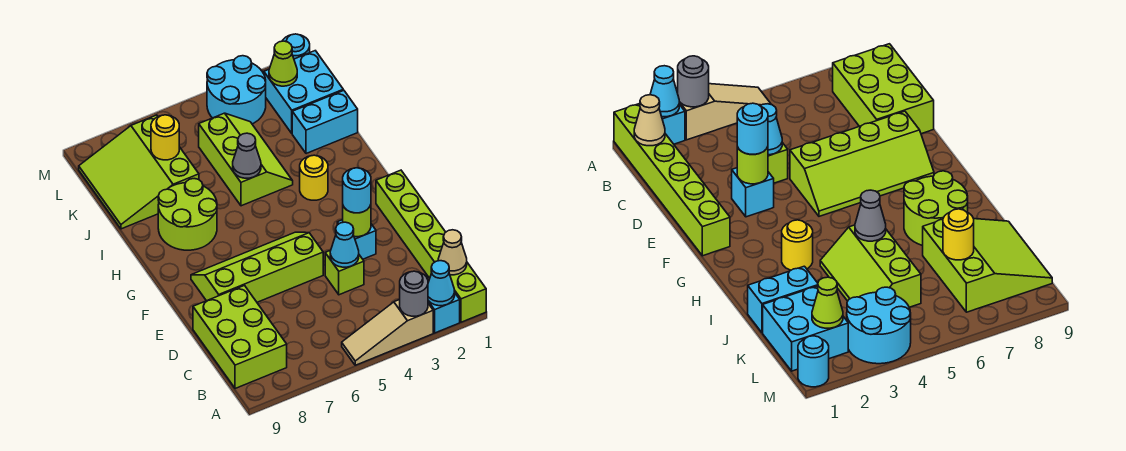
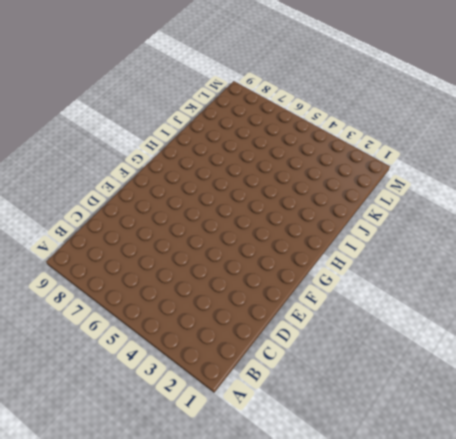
none -> lime brick A1:F1 level 1
none -> cyan brick A2 level 1
none -> tan slope A3:A5 level 1 top 3

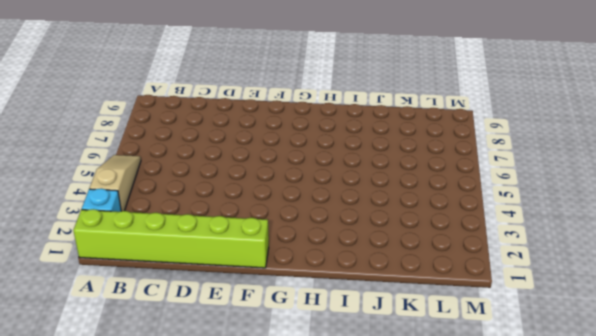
none -> lime brick B8:D9 level 1
none -> lime brick D4 level 1
none -> cyan brick E3 level 1

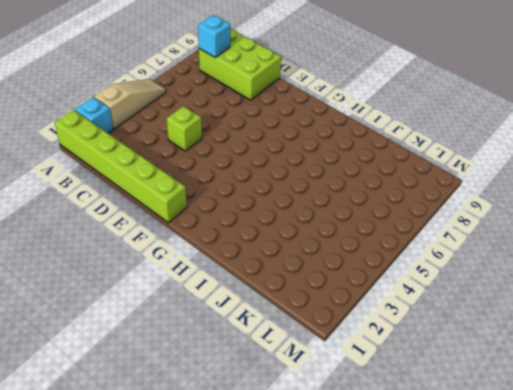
cyan brick B8 level 2 -> cyan brick E3 level 1
none -> lime slope E5:F8 level 1 top E
none -> yellow round brick H3 level 1
none -> lime round brick H7:I8 level 1

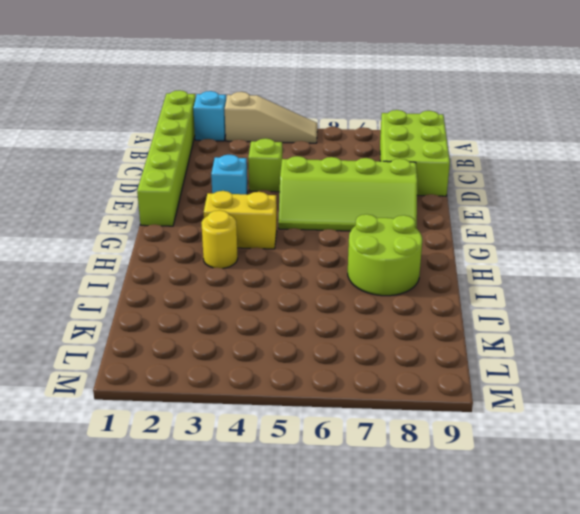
yellow brick G3:G4 level 1 -> none
none -> lime slope I4:K5 level 1 top 5
none -> cyan brick J1:J2 level 1
none -> lime slope J7:L9 level 1 top 7

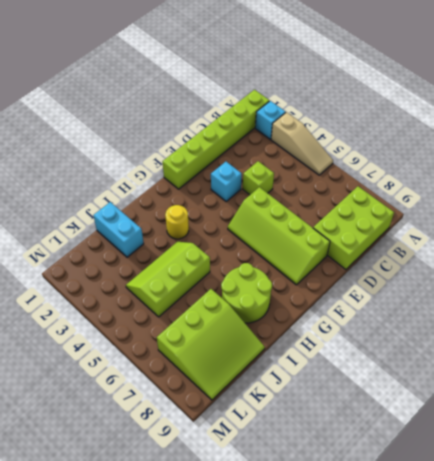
none -> cyan brick K1:L2 level 1
none -> cyan round brick L3:M4 level 1
none -> cyan round brick M1 level 1

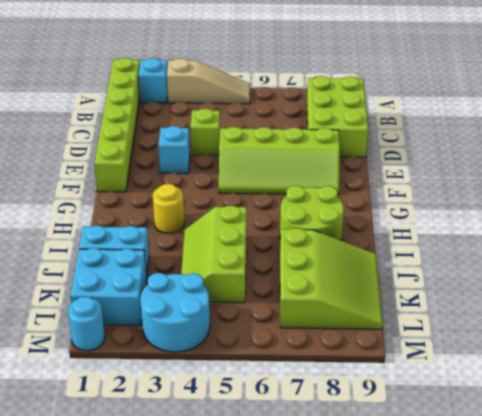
none -> cyan cone A2 level 2
none -> grey round brick A3 level 2
none -> tan cone B1 level 2

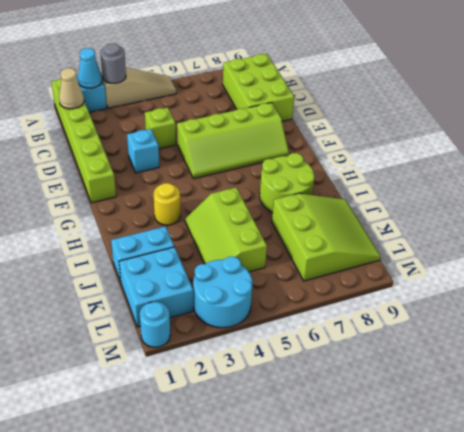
none -> cyan cone D4 level 2
none -> lime round brick E3 level 2
none -> grey cone I5 level 2

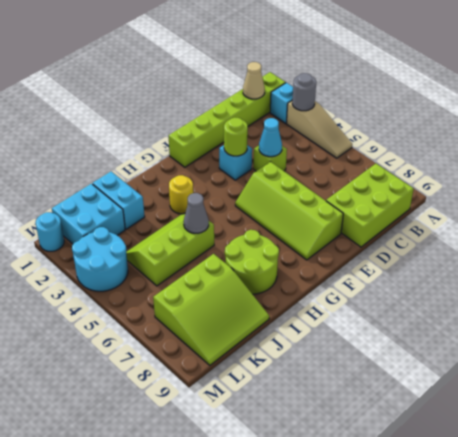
none -> cyan cone A2 level 2
none -> yellow round brick K7 level 2
none -> lime cone L2 level 2

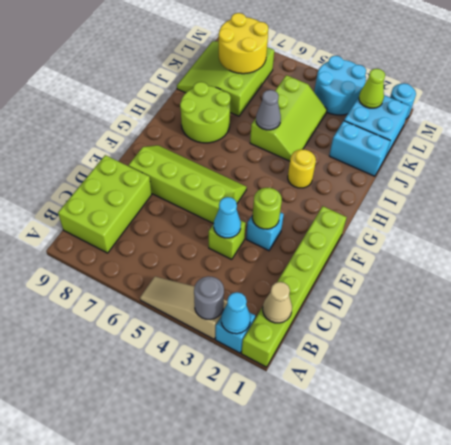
yellow round brick K7:L8 level 2 -> yellow round brick K7 level 2
none -> cyan round brick E3 level 3

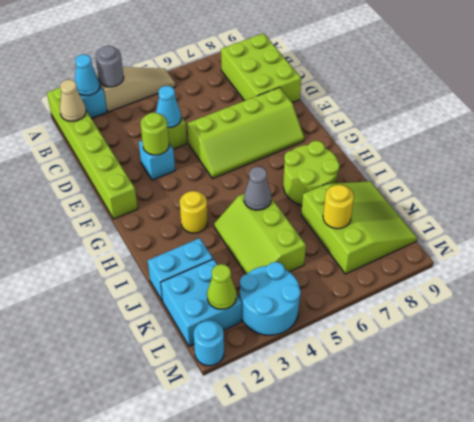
none -> cyan round brick E3 level 3

